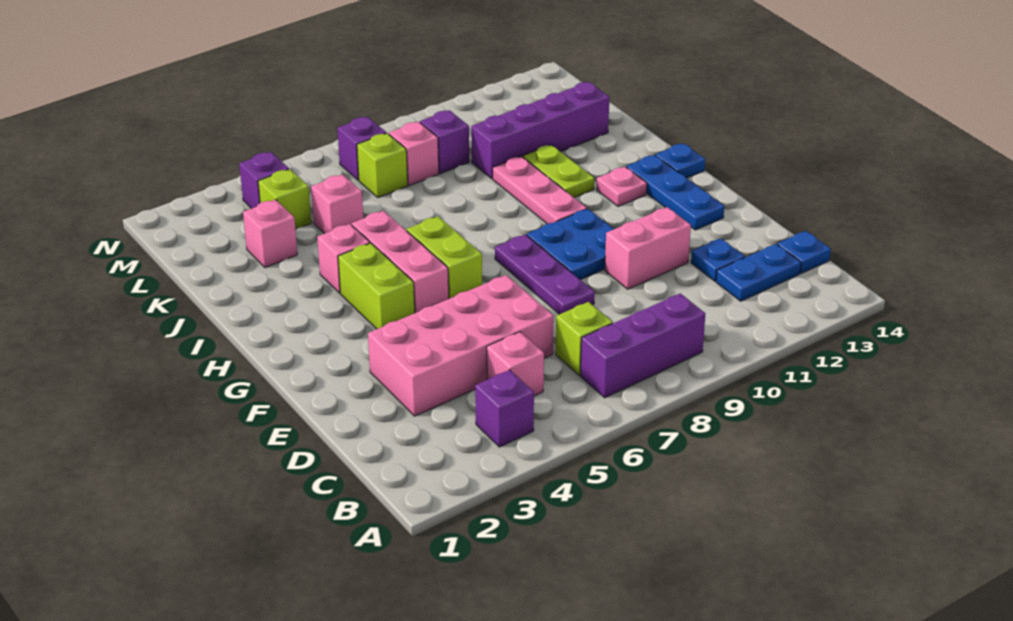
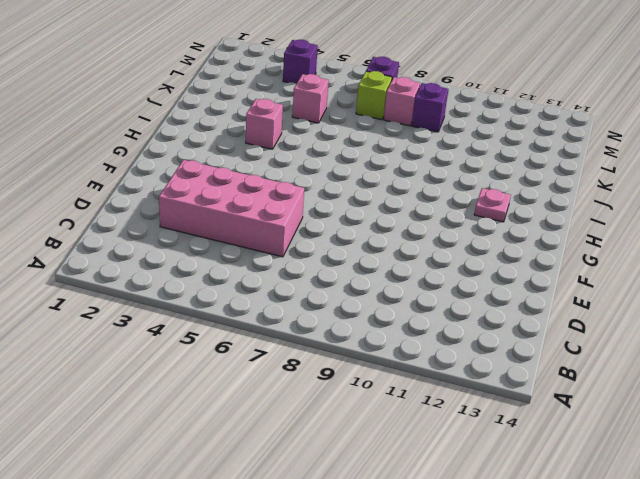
none -> purple brick B4 level 1
none -> purple brick B7:B9 level 1
none -> pink brick C5 level 1

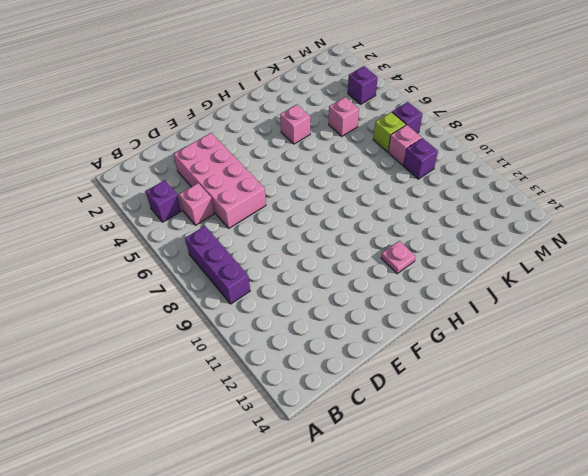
none -> lime brick C7 level 1
none -> blue plate C12:C13 level 1
none -> blue plate C14 level 1

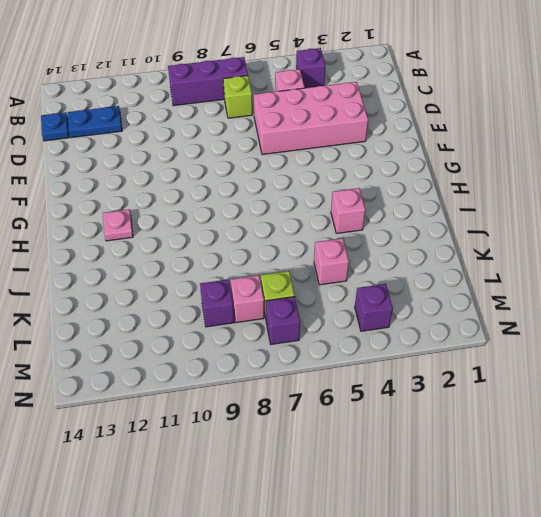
none -> blue plate D12 level 1
none -> purple plate E8:G8 level 1
none -> pink brick E10:E11 level 1

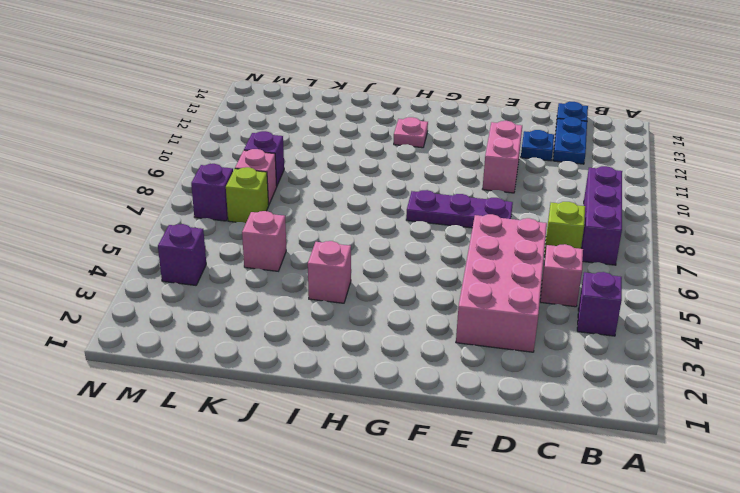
none -> blue plate F9:G10 level 1
none -> blue plate F13:H13 level 1
none -> lime brick G4:H4 level 1

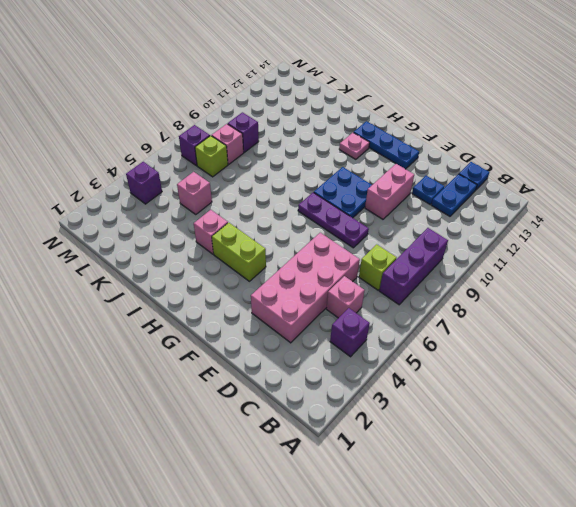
none -> pink brick G5:I5 level 1
none -> lime brick G6:H6 level 1
none -> pink plate H10:J10 level 1

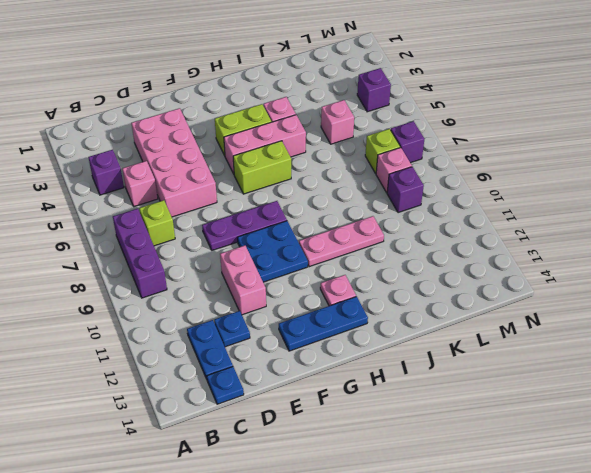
none -> blue plate H14 level 1
none -> lime plate I11:J11 level 1
none -> pink brick K3 level 1

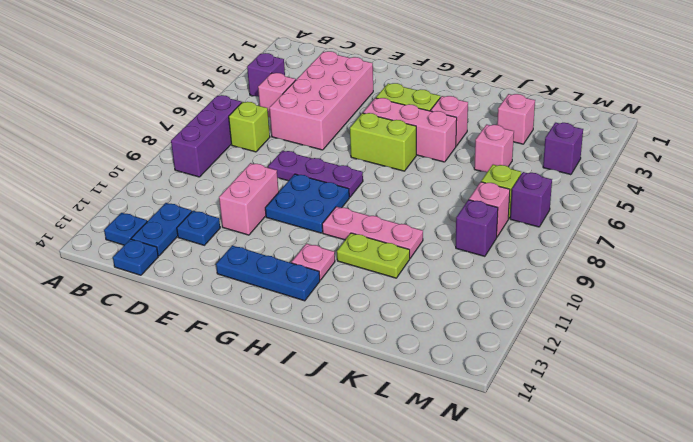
blue plate B13 level 1 -> blue plate H14 level 1
none -> purple brick K10:K13 level 1
none -> lime brick L4 level 1

